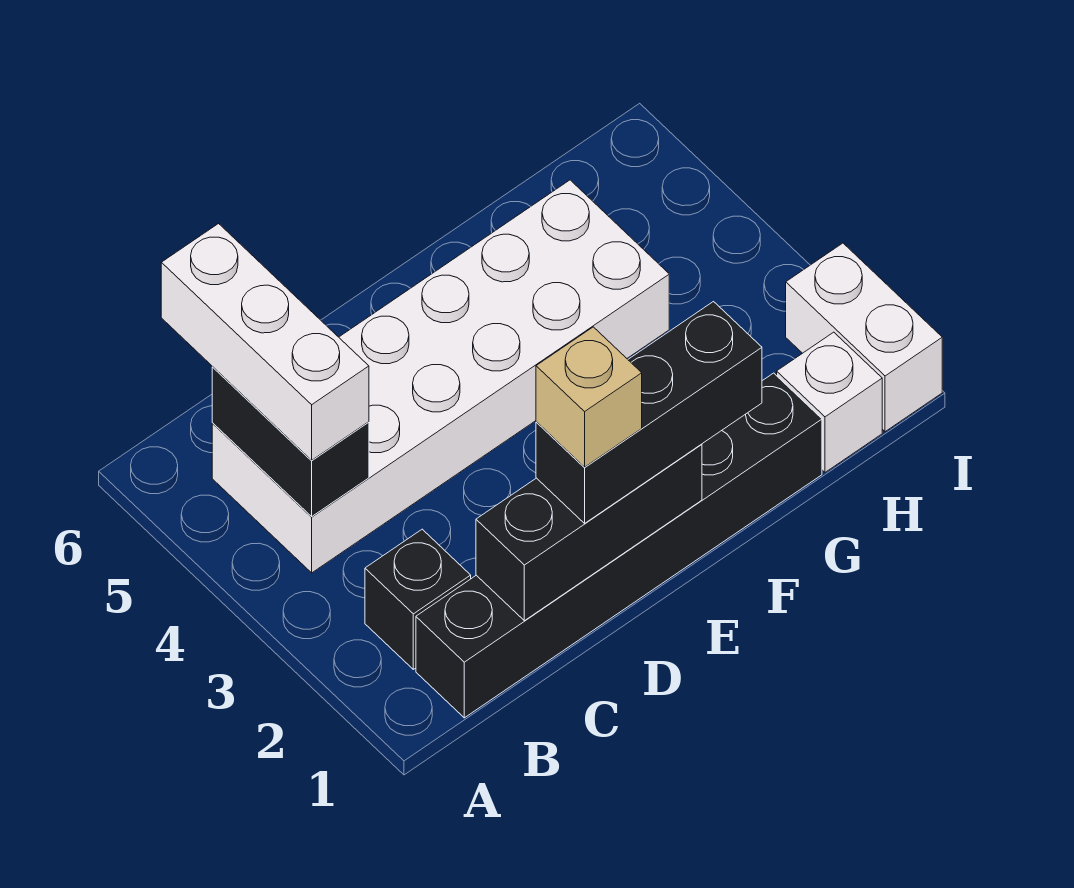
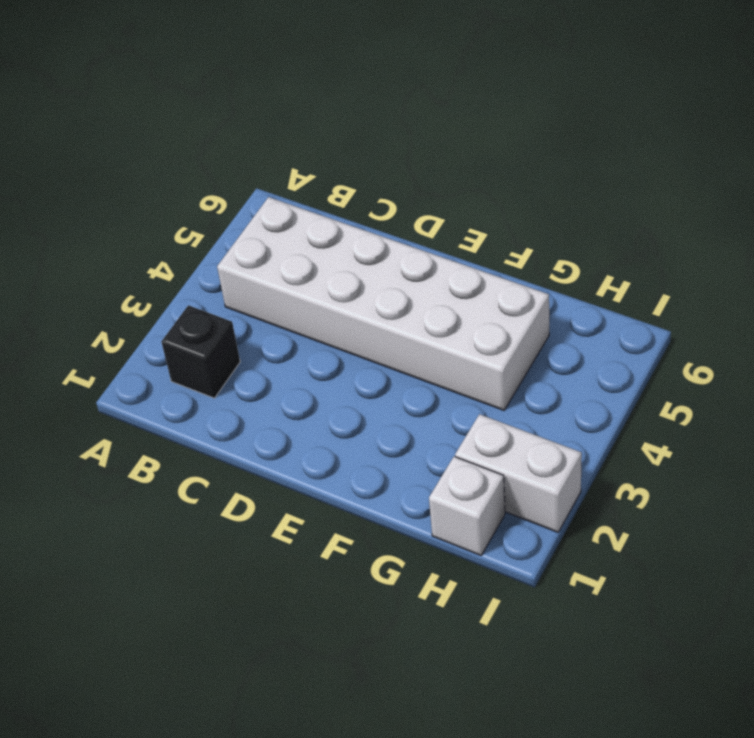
white brick H2:I2 level 1 -> white brick I1:I2 level 1
none -> black brick B1:G1 level 1
none -> black brick B4:B5 level 2

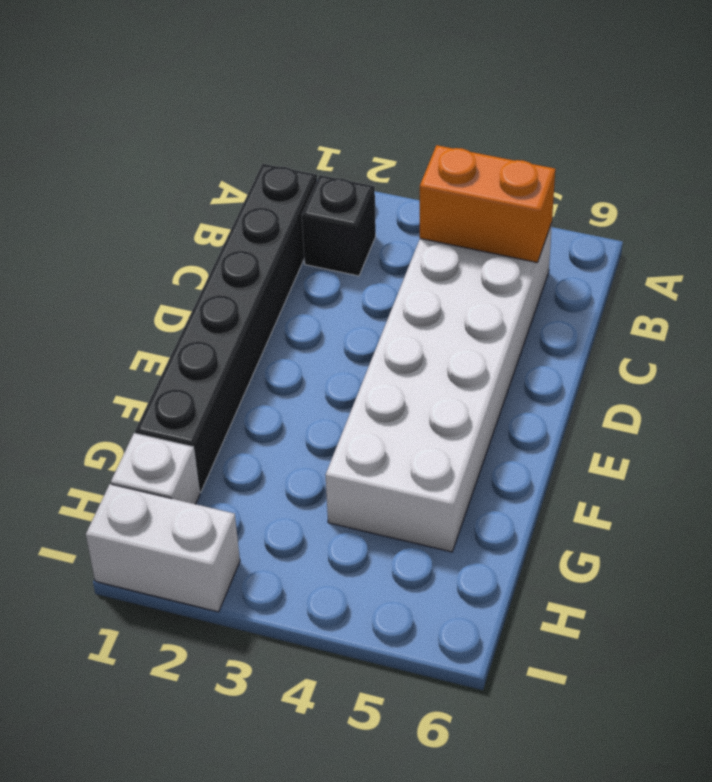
orange brick B4:B5 level 2 -> black brick B4:B5 level 2
none -> black brick C1:E1 level 2
none -> white brick B4:B6 level 3

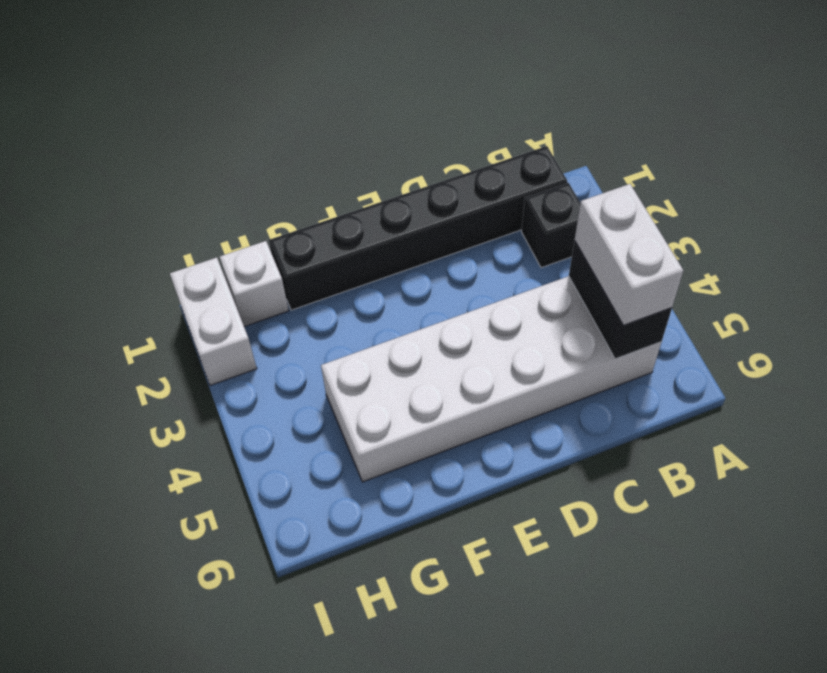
white brick B4:B5 level 3 -> white brick B4:B6 level 3
none -> black brick C1:E1 level 2
none -> black brick D1:F1 level 3

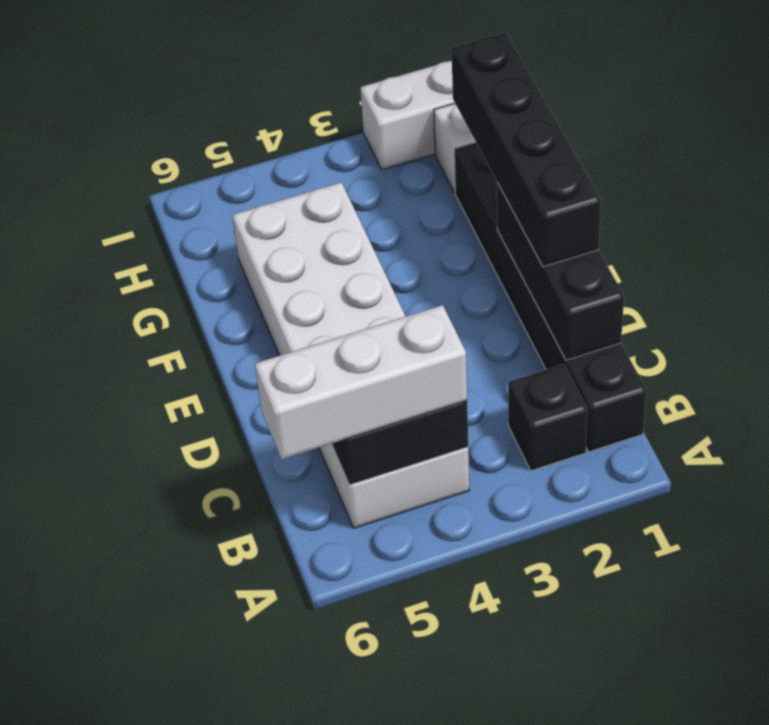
black brick D1:G1 level 3 -> black brick D1:F1 level 3
none -> tan brick D1 level 4

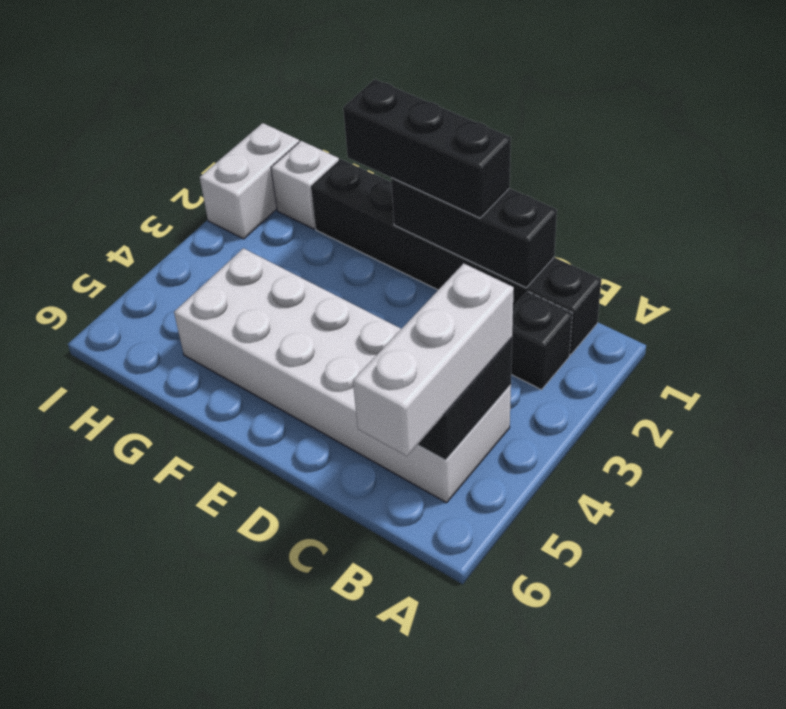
none -> tan brick D1 level 4

